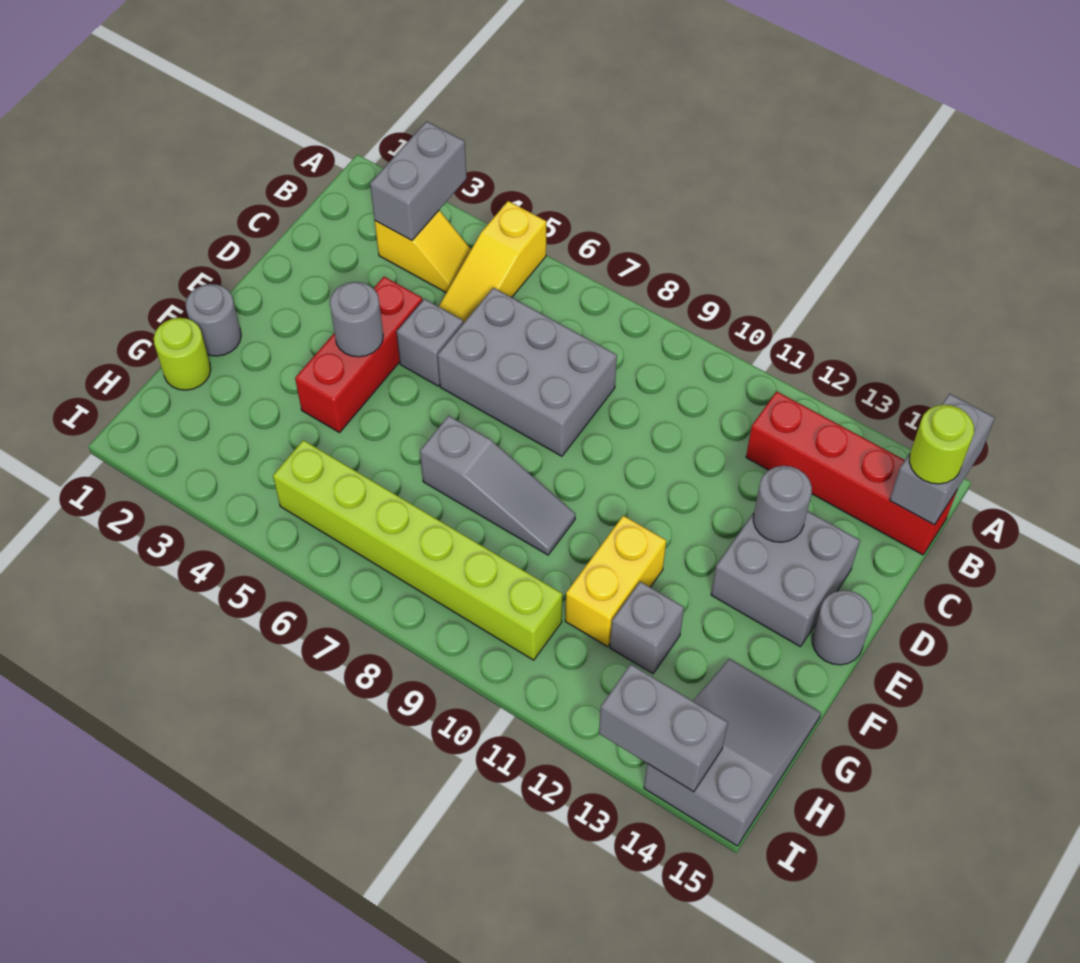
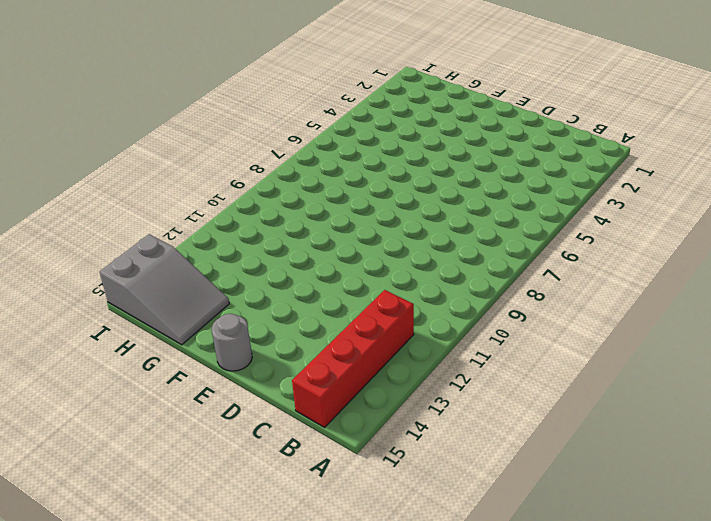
none -> yellow slope A5:C5 level 1 top A
none -> yellow slope B3:B4 level 1 top 3
none -> grey brick C6:D8 level 1

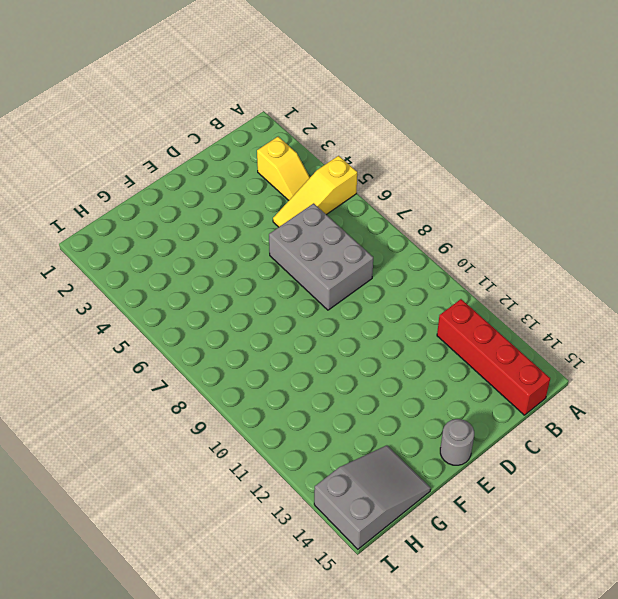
none -> red brick D4:F4 level 1
none -> grey brick D5 level 1
none -> grey brick D13:E14 level 1

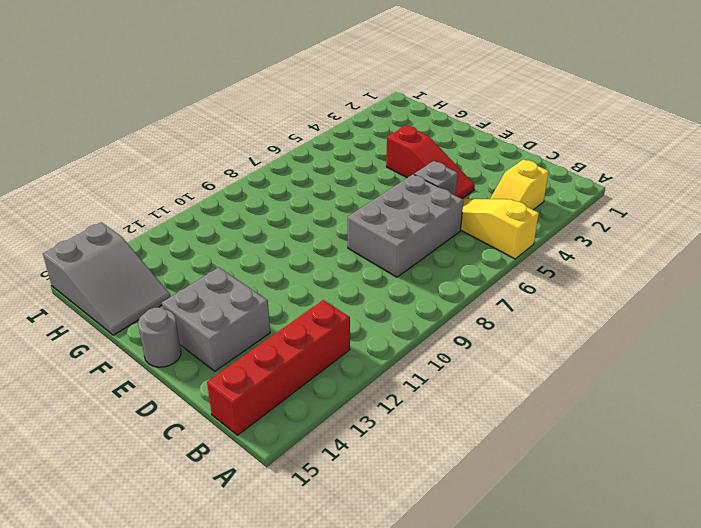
red slope D4:F4 level 1 top F -> red brick D4:F4 level 1
none -> grey round brick F1 level 1
none -> grey slope F7:F9 level 1 top 7
none -> yellow brick F11:G11 level 1

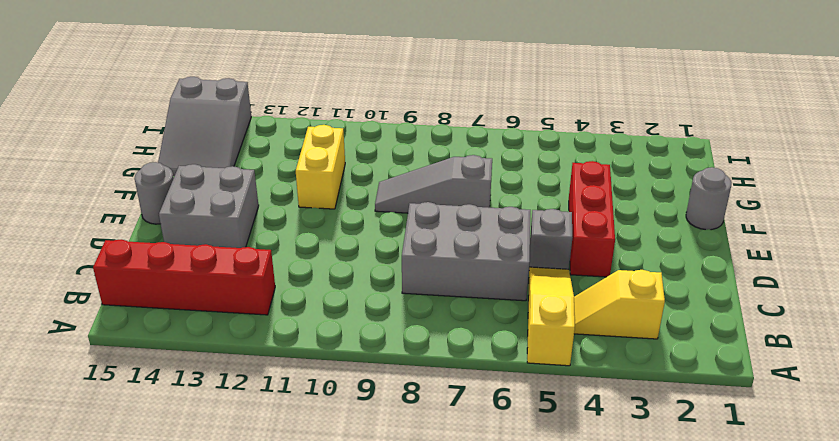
none -> lime round brick G1 level 1
none -> grey brick G12 level 1
none -> lime brick H5:H10 level 1

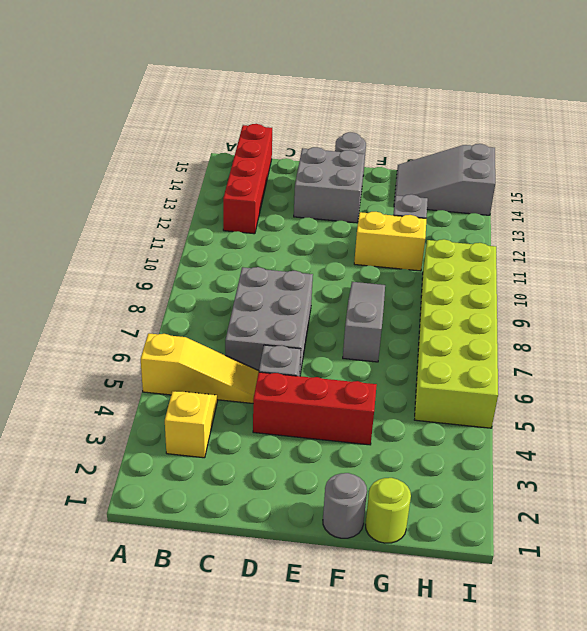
lime brick H5:I10 level 1 -> lime brick H5:H10 level 1
none -> grey brick A3:B3 level 2
none -> grey brick A15:B15 level 2
none -> grey round brick D13 level 2

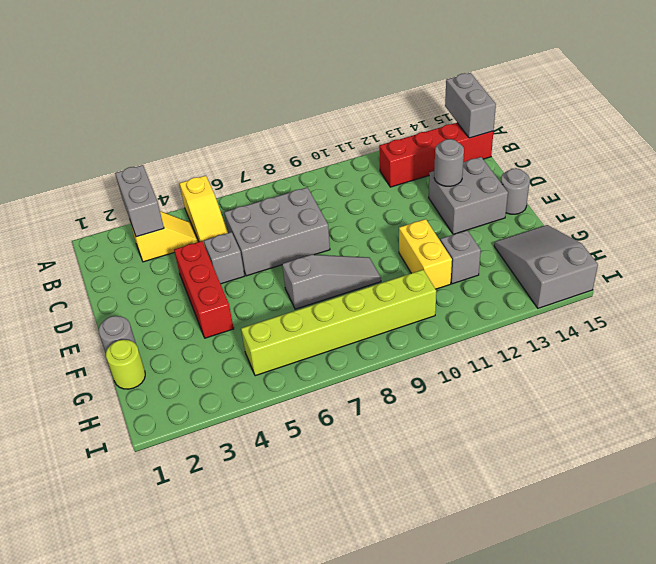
none -> grey round brick E4 level 2
none -> grey brick I13:I14 level 2
none -> lime round brick B15 level 3

